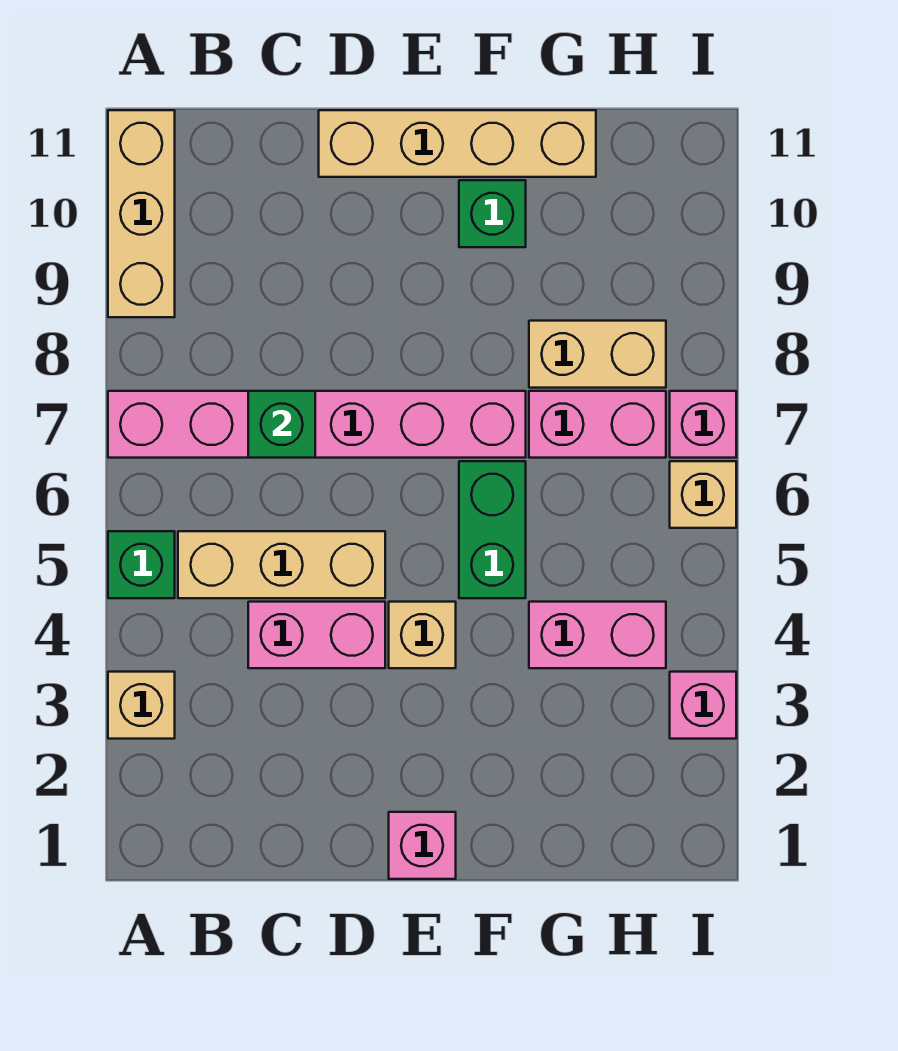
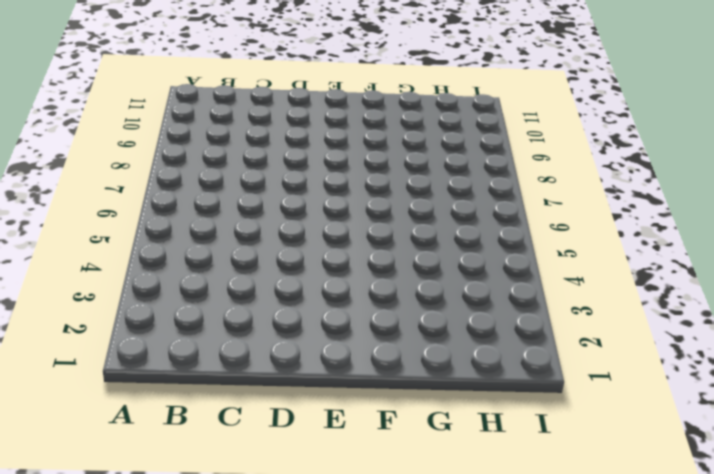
none -> tan brick A3 level 1
none -> green brick A5 level 1
none -> pink brick A7:F7 level 1

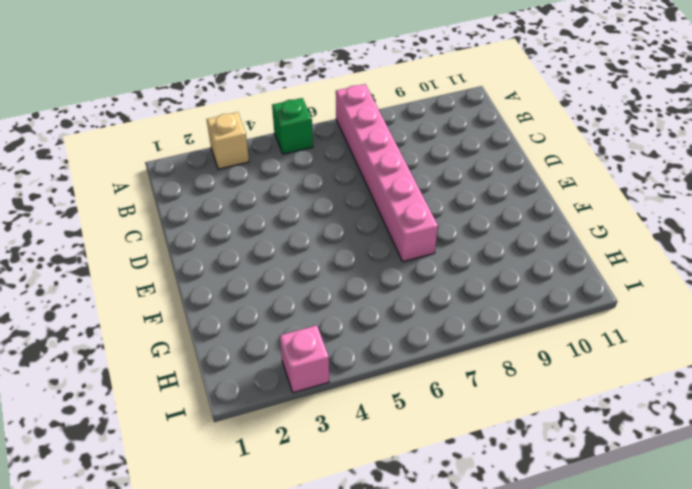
none -> tan brick A9:A11 level 1
none -> tan brick B5:D5 level 1
none -> pink brick C4:D4 level 1

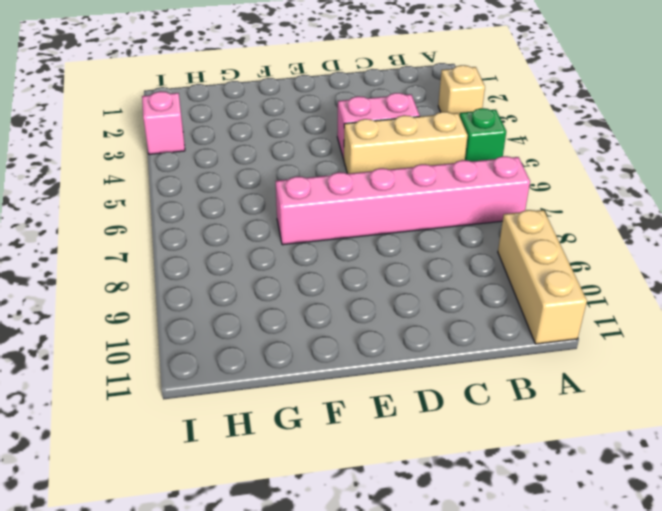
none -> tan brick D11:G11 level 1
none -> pink brick E1 level 1
none -> tan brick E4 level 1

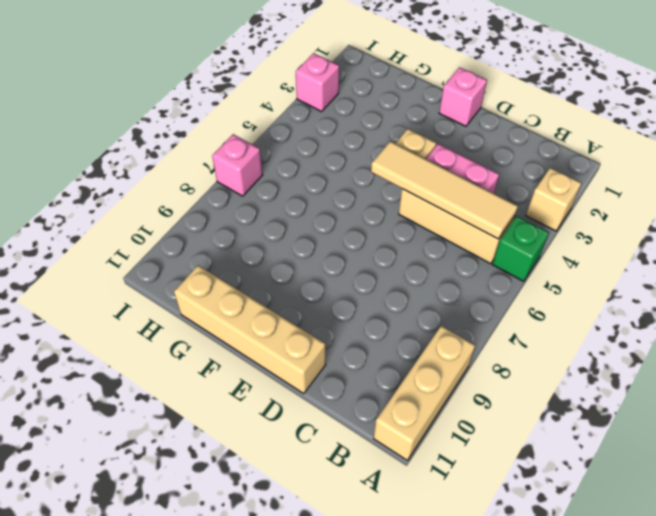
tan tile B5:E5 level 2 -> none
none -> pink brick A7:F7 level 1
none -> green brick F5:F6 level 1
none -> green brick F10 level 1

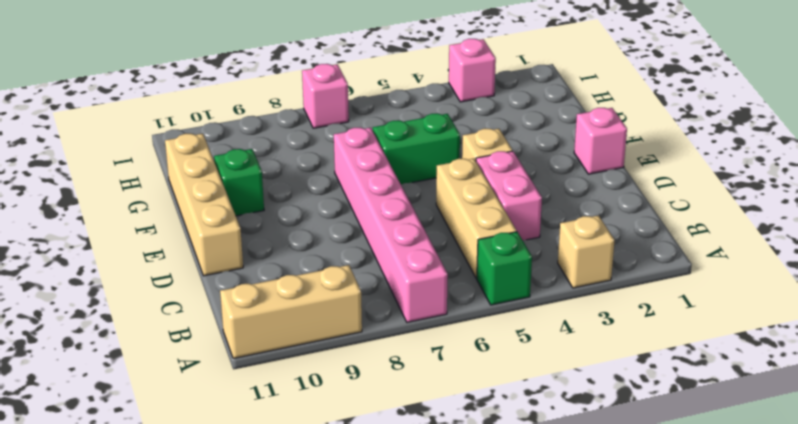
none -> pink brick G4:H4 level 1
none -> pink brick G7:H7 level 1
none -> tan brick G8:H8 level 1

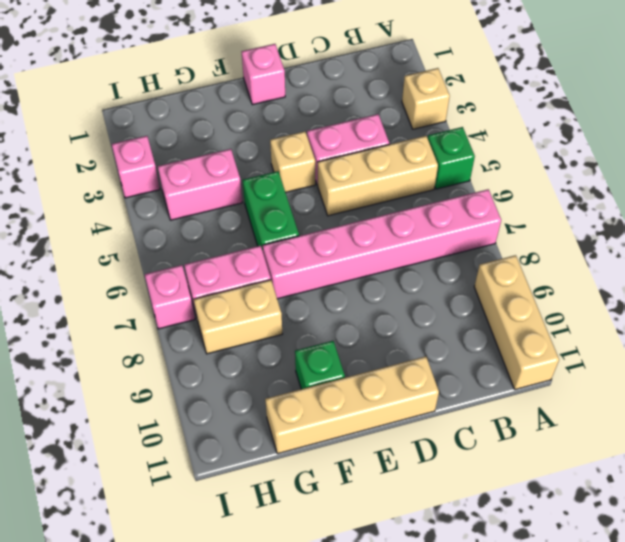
none -> tan brick I6 level 1
none -> green brick C7 level 2

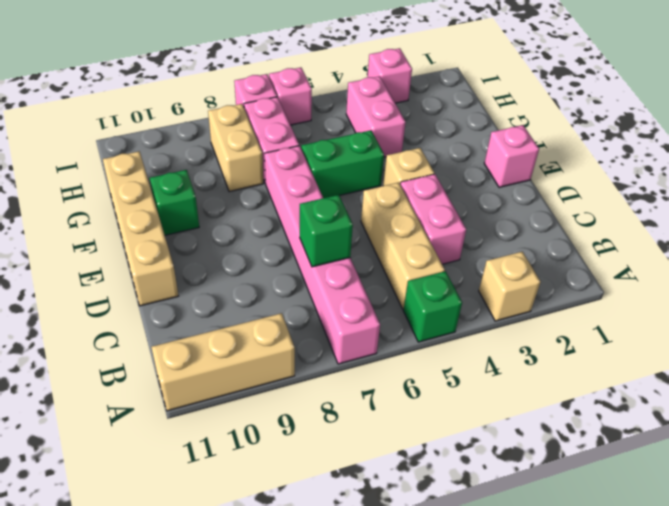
pink brick I6 level 1 -> tan brick I6 level 1

